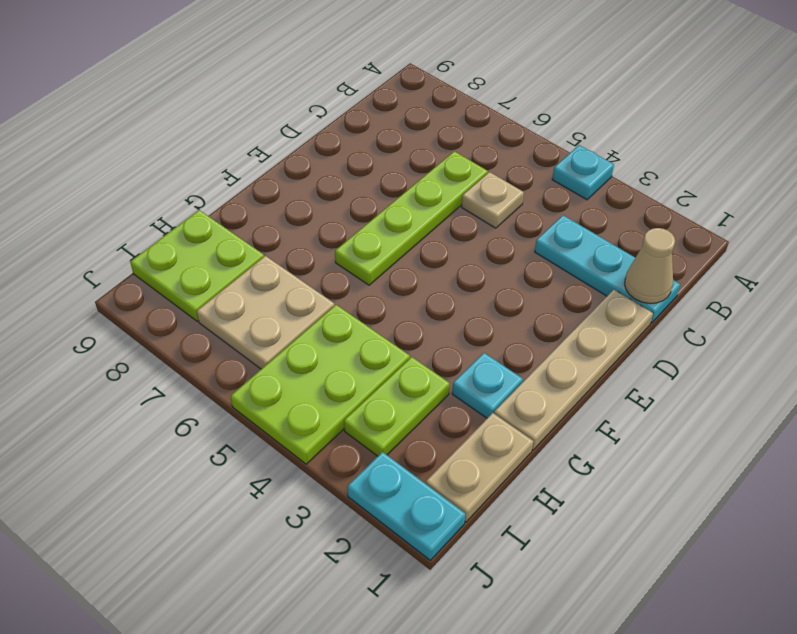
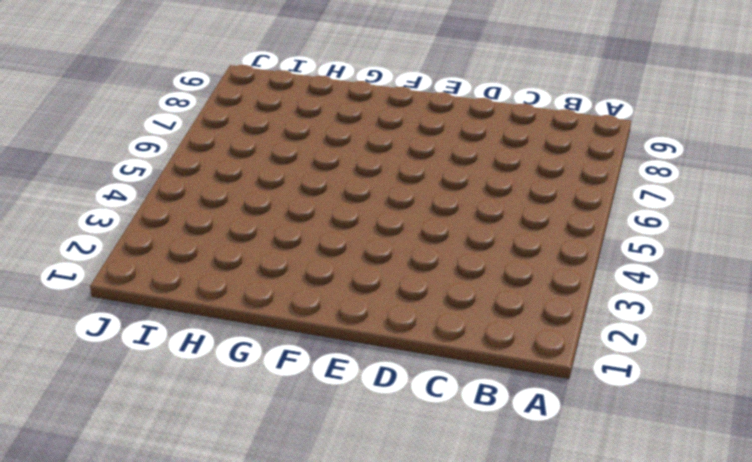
none -> cyan plate A4 level 1
none -> cyan plate C1:C3 level 1
none -> tan plate C5 level 1

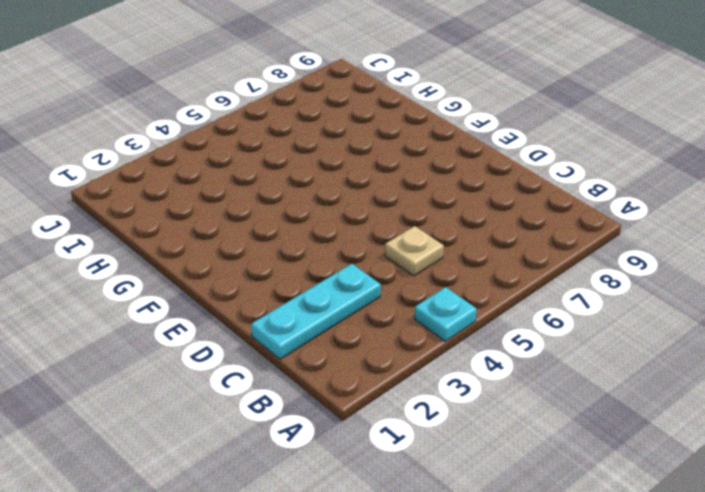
none -> lime plate C6:F6 level 1
none -> tan plate D1:G1 level 1
none -> cyan plate G2 level 1

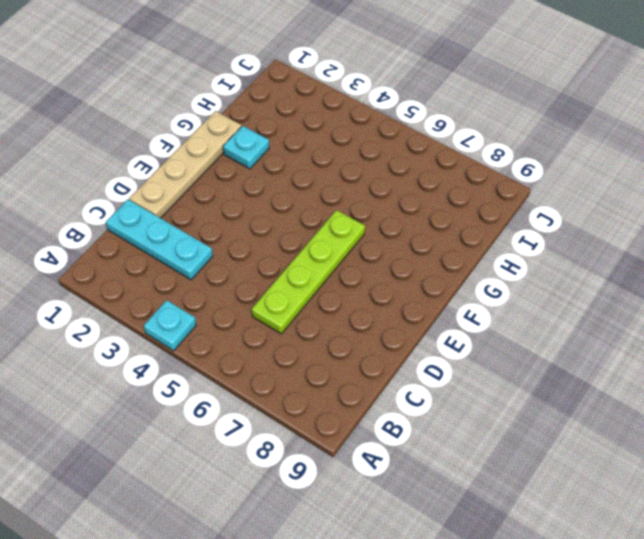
none -> tan plate C5 level 1
none -> tan plate H1:I1 level 1
none -> lime plate H3:I3 level 1

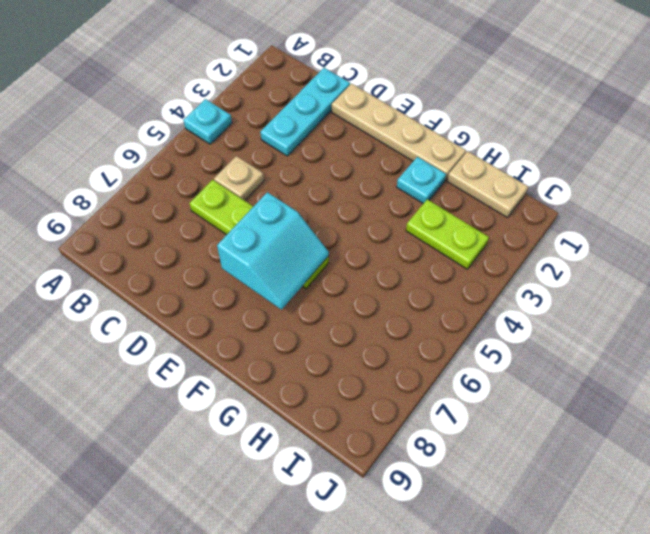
cyan slope E6:F7 level 2 top E -> none
none -> lime plate H4:J5 level 1
none -> tan plate H6:I7 level 1
none -> lime plate H8:I9 level 1

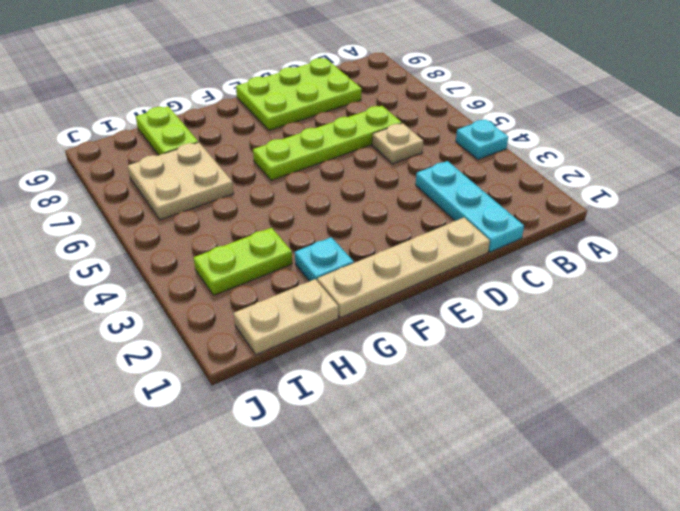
lime plate C8:E9 level 1 -> lime plate H4:J5 level 1
lime plate H8:H9 level 1 -> lime plate H8:I9 level 1
none -> cyan plate J1:J2 level 1
none -> tan cone C1 level 2

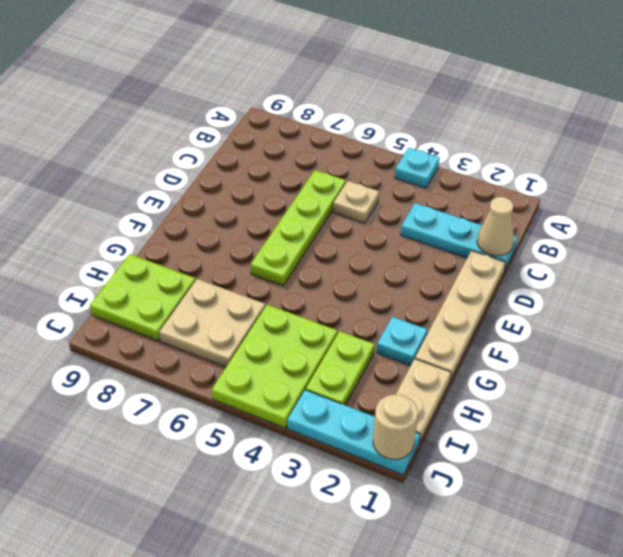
cyan plate J1:J3 level 1 -> cyan plate J1:J2 level 1
tan round brick J1 level 2 -> none

